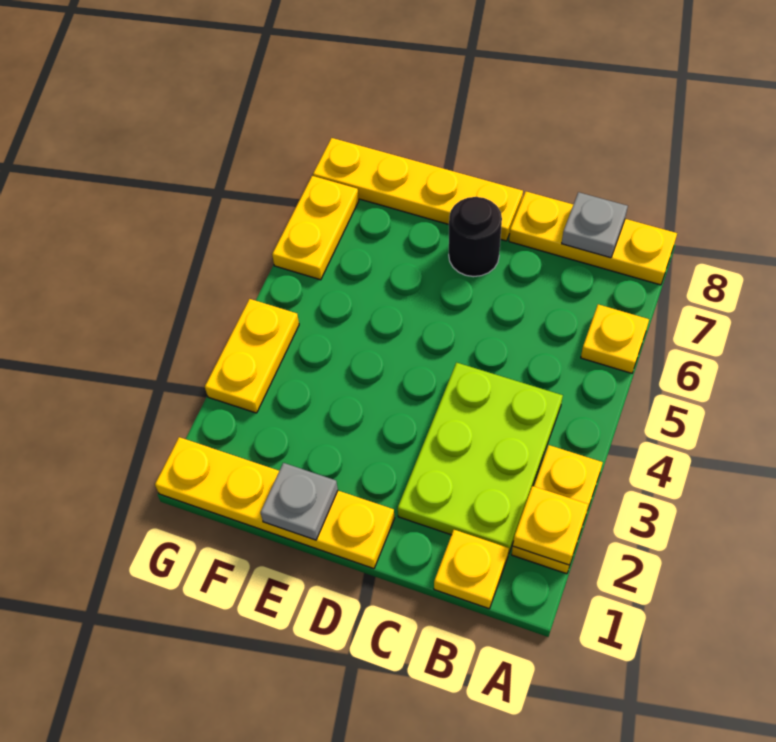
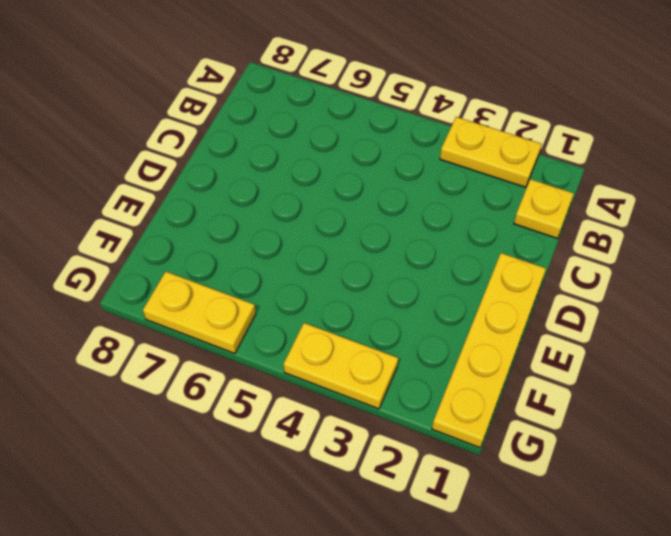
none -> yellow plate A6 level 1
none -> yellow plate A8:C8 level 1
none -> lime plate B2:C4 level 1

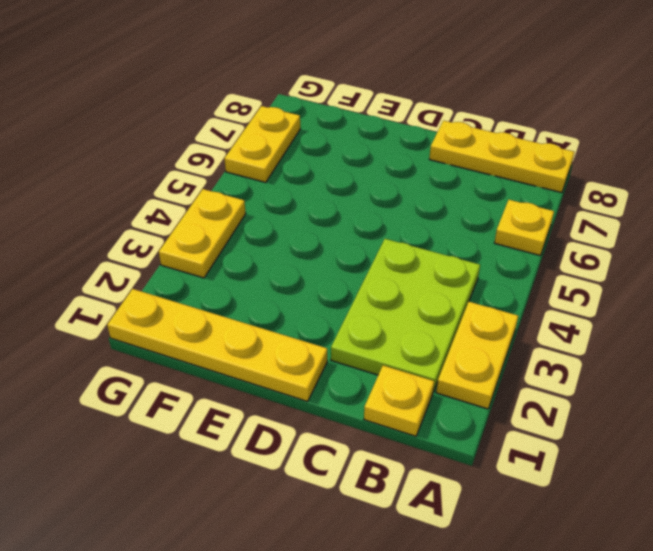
none -> black round brick D7 level 1
none -> yellow plate D8:G8 level 1
none -> yellow plate A2 level 2

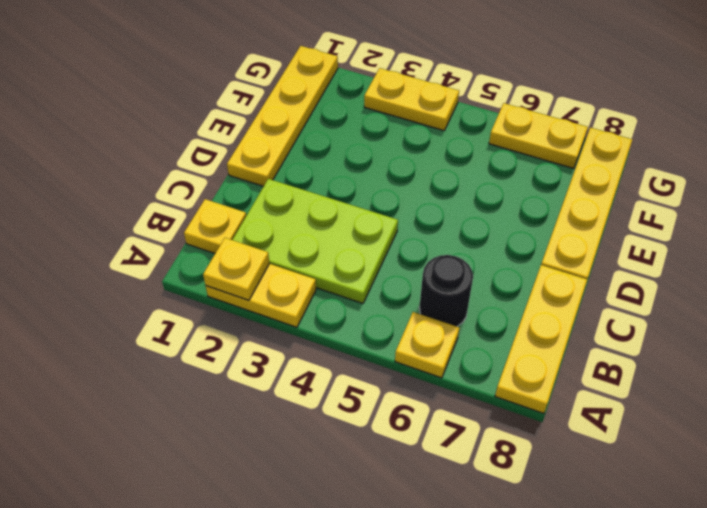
black round brick B6 level 1 -> black round brick D7 level 1
none -> grey plate B8 level 2
none -> grey plate E1 level 2

